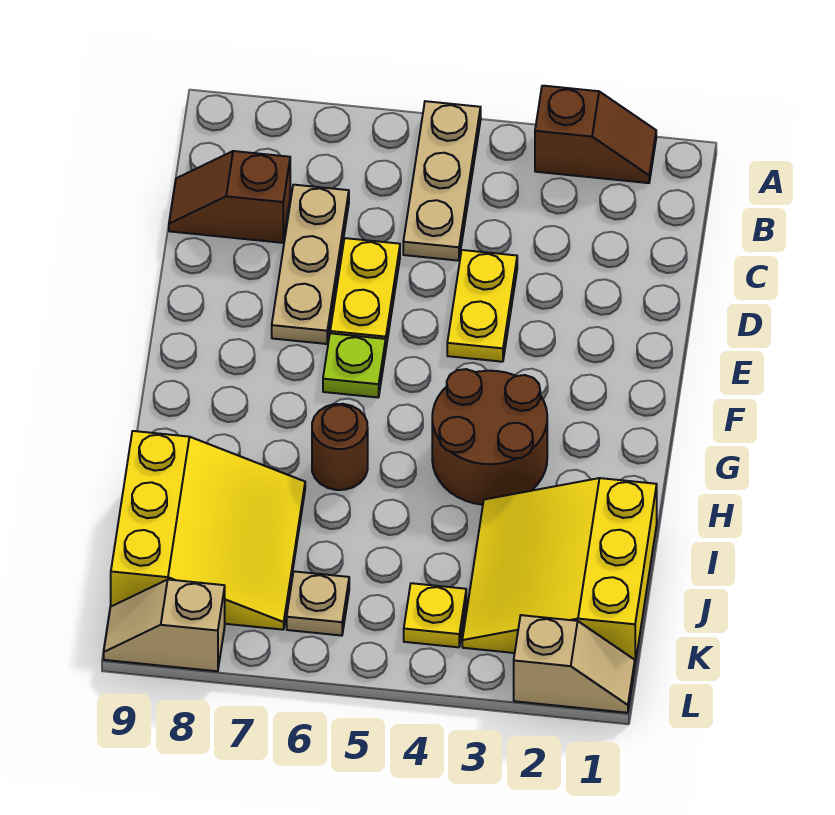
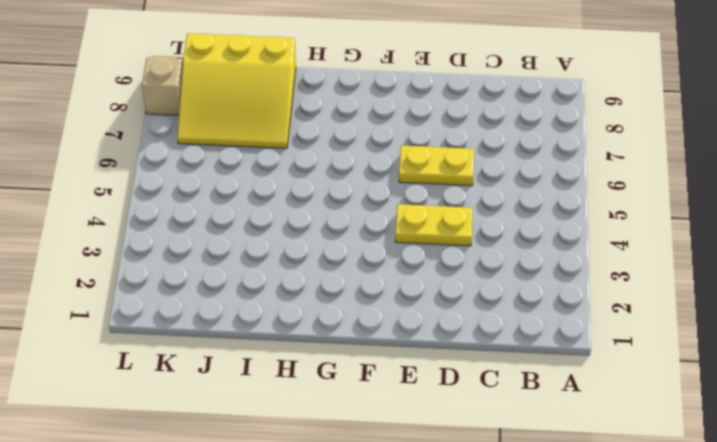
none -> brown slope A2:A3 level 1 top 3
none -> tan plate A5:C5 level 1
none -> tan plate C7:E7 level 1

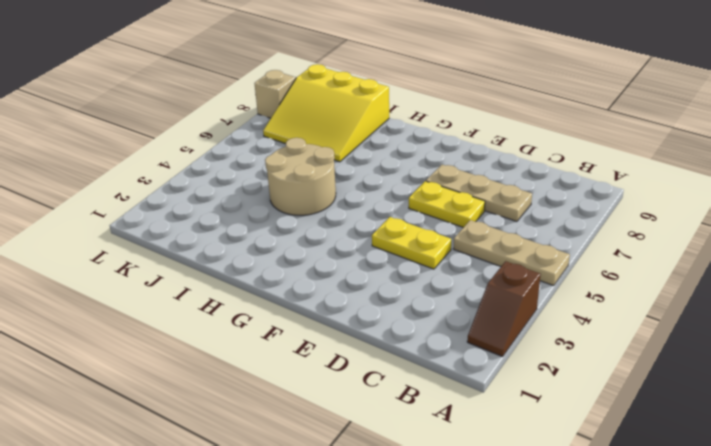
tan round brick H4:I5 level 1 -> brown round brick G3:H4 level 1
none -> brown slope C8:C9 level 1 top 8
none -> lime plate F6 level 1
none -> brown round brick H6 level 1

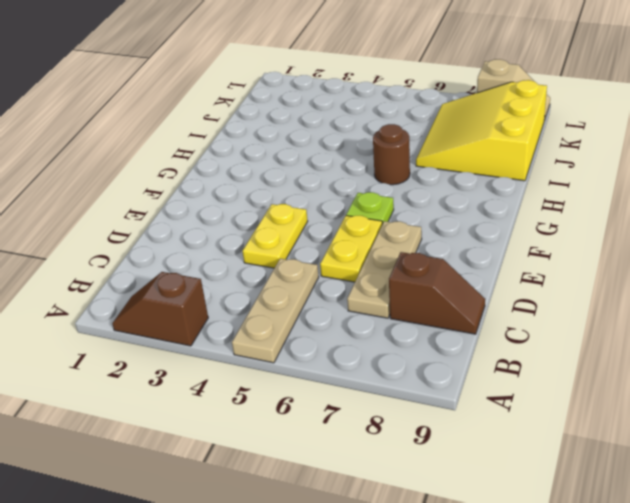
none -> brown round brick G3:H4 level 1
none -> yellow slope I1:K3 level 1 top 1
none -> yellow plate K4 level 1

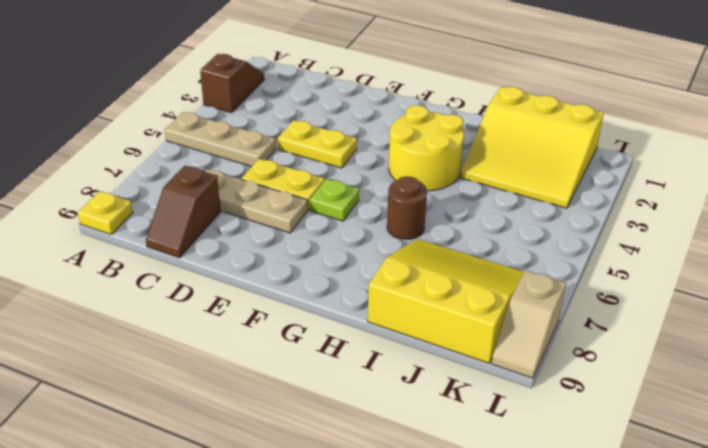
yellow plate A9 level 1 -> yellow plate K4 level 1
yellow round brick G3:H4 level 1 -> brown round brick G3:H4 level 1
none -> tan plate K6 level 1
none -> tan slope L1:L2 level 1 top 2

